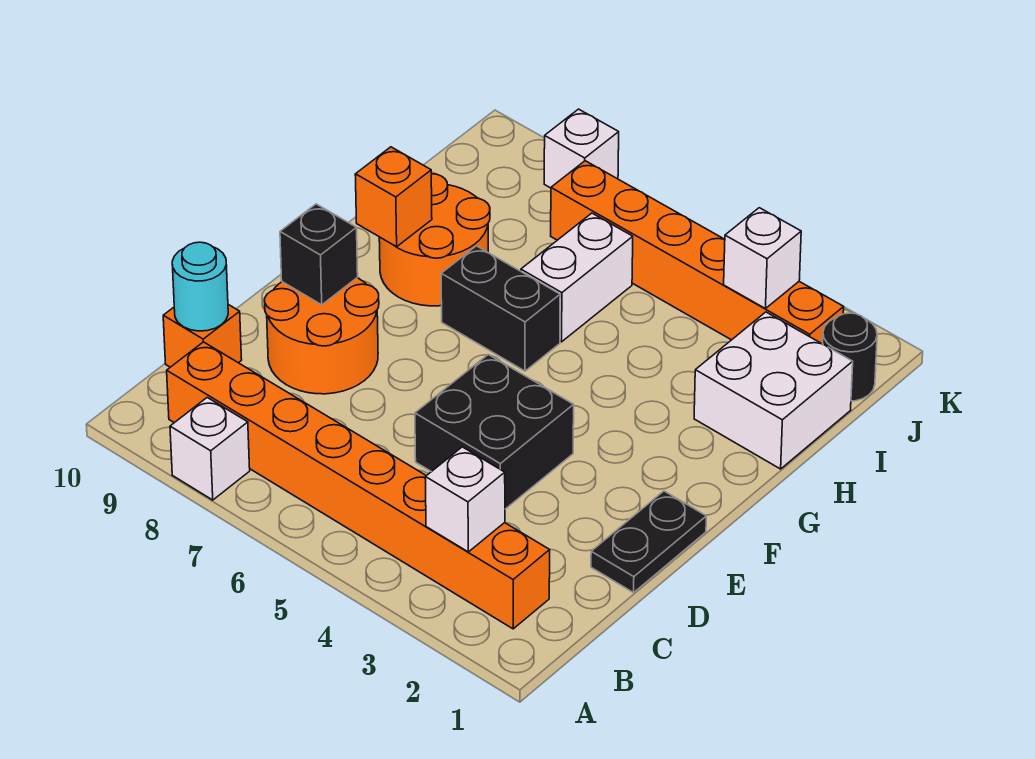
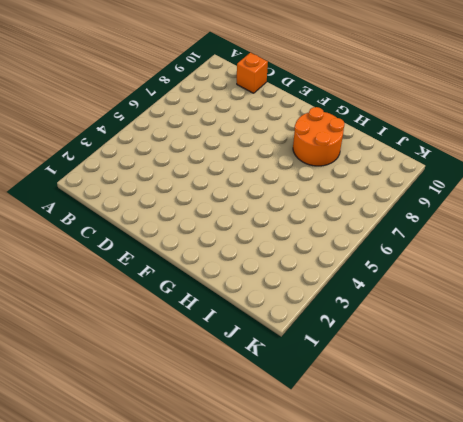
none -> white brick A8 level 1
none -> orange brick B2:B9 level 1
none -> black plate D1:E1 level 1

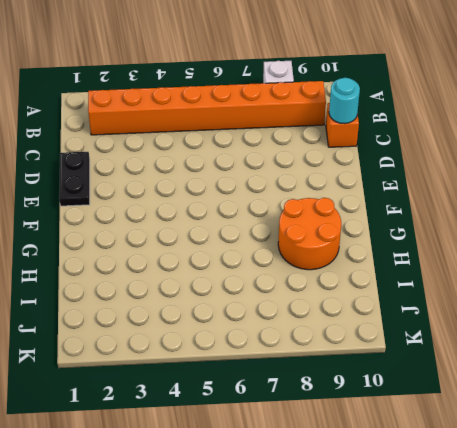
none -> black brick D4:E5 level 1
none -> orange round brick D8:E9 level 1
none -> black brick G6:G7 level 1

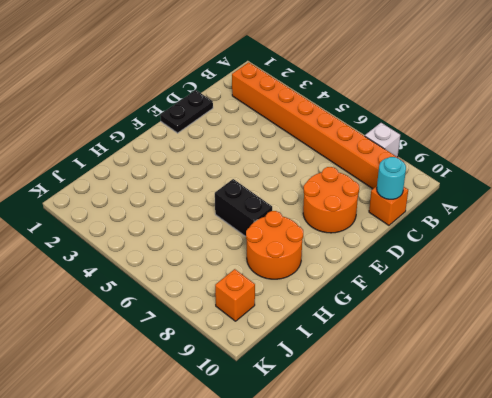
orange brick J9 level 1 -> orange brick G9 level 2
none -> black brick D4:E5 level 1
none -> white brick H1:I2 level 1
none -> white brick H6:I6 level 1

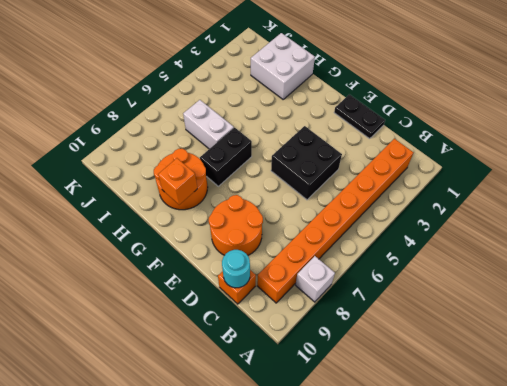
none -> black round brick J1 level 1
none -> orange brick J2:J7 level 1
none -> white brick K8 level 1

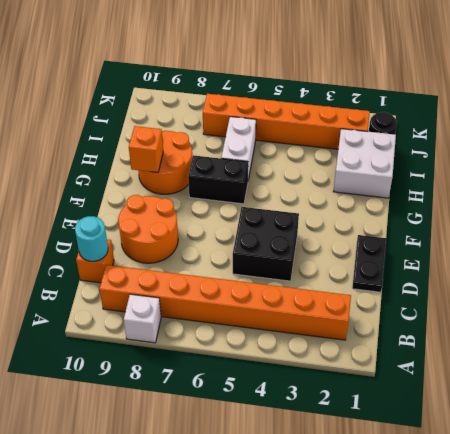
none -> white brick K8 level 1
none -> white brick B3 level 2
none -> black brick E9 level 2

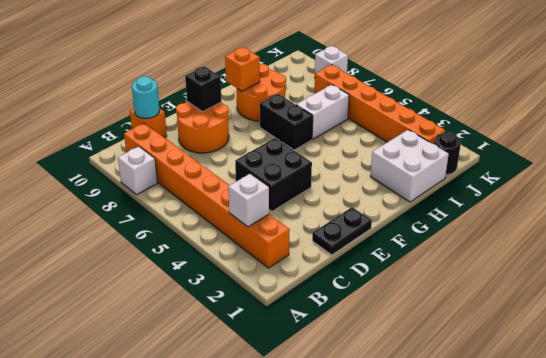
none -> white brick J3 level 2

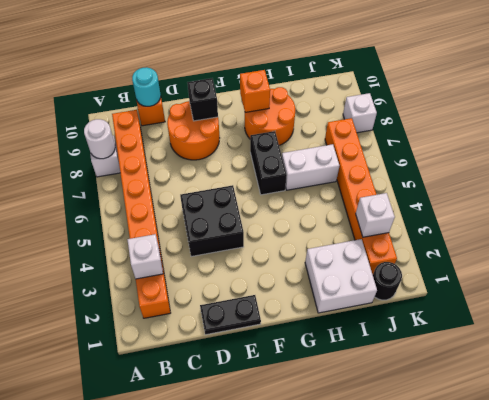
white round brick A8 level 2 -> none

